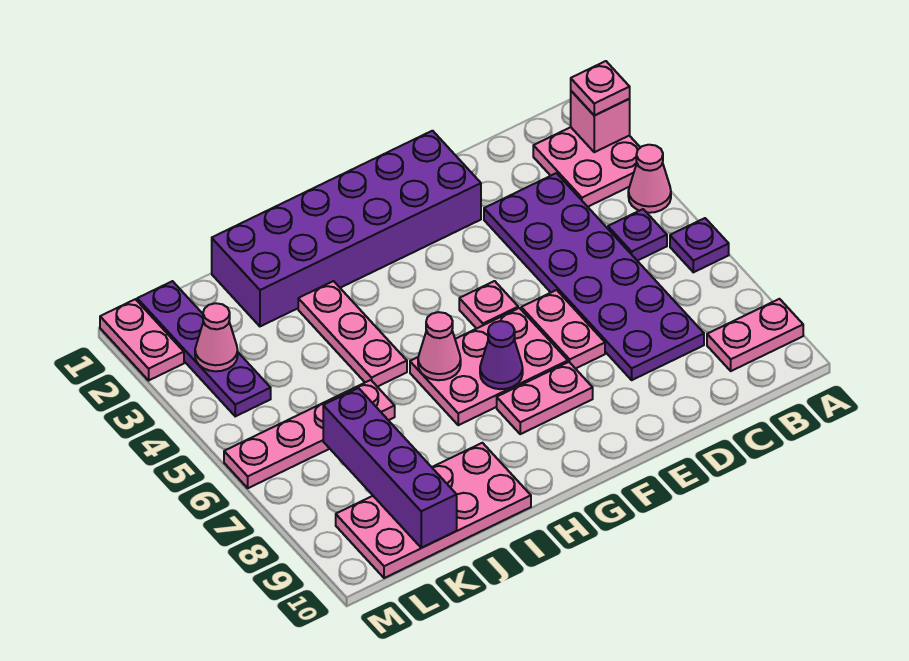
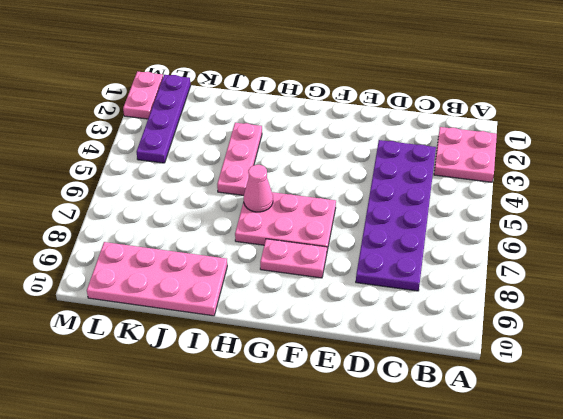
none -> pink cone A4 level 1
none -> purple plate A6 level 1
none -> pink plate A9:B9 level 1

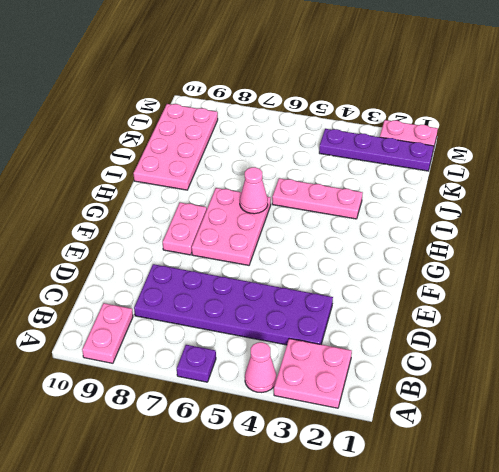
none -> purple plate B5 level 1
none -> purple brick E1:J2 level 1
none -> pink plate E6:E7 level 1

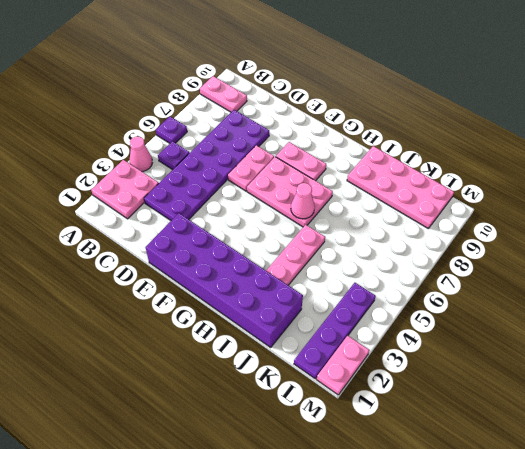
none -> pink plate F5 level 1
none -> pink plate J6:M6 level 1
none -> pink brick A2 level 2

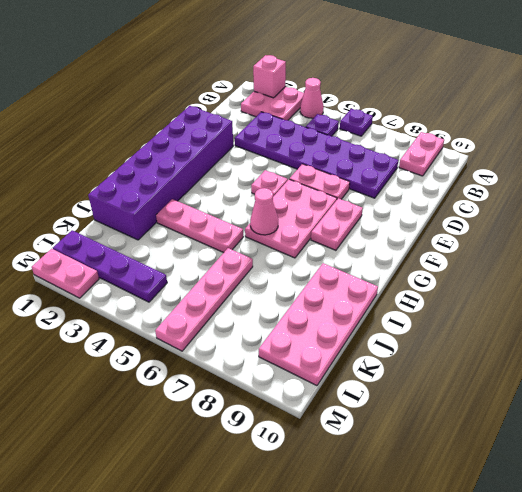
none -> purple cone G7 level 2
none -> purple brick K7:K10 level 2
none -> pink cone L3 level 2

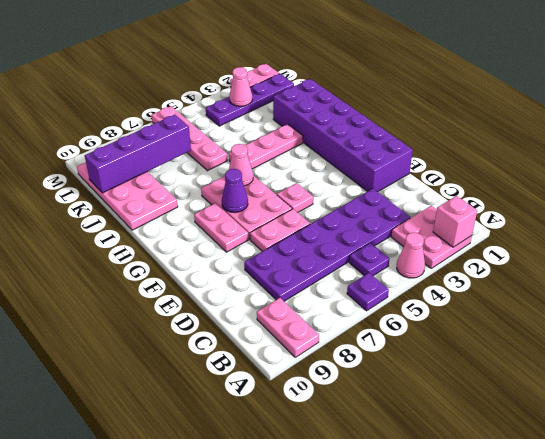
none -> pink plate A2 level 3

